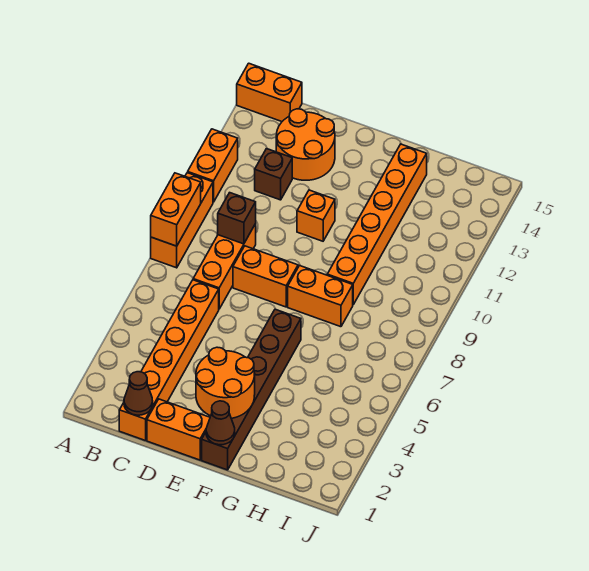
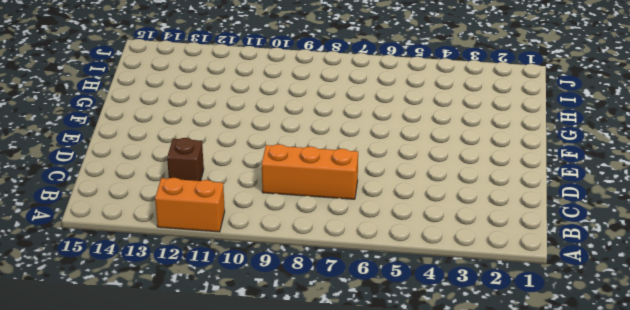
none -> orange brick A8:A10 level 1
none -> orange brick A15:B15 level 1
none -> orange brick C1:C6 level 1

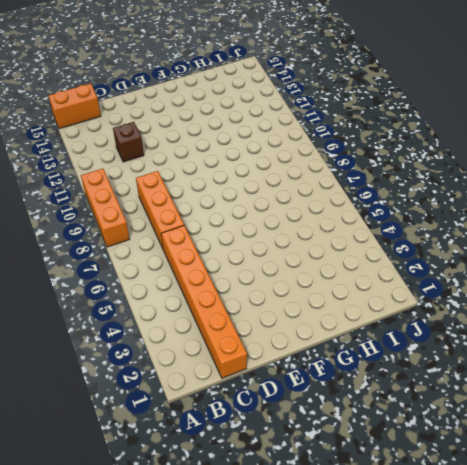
none -> orange brick A11:A12 level 1
none -> orange round brick C13:D14 level 1
none -> orange brick D1:E1 level 1

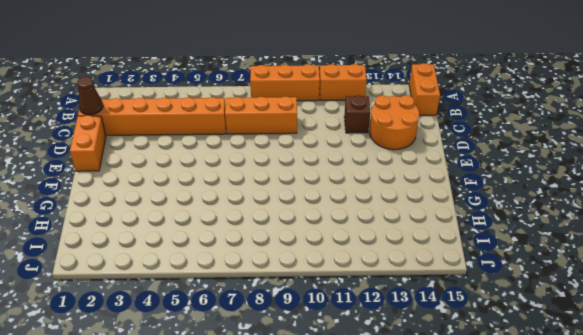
none -> orange brick D8:E8 level 1
none -> orange brick E11 level 1
none -> brown brick F1:F6 level 1

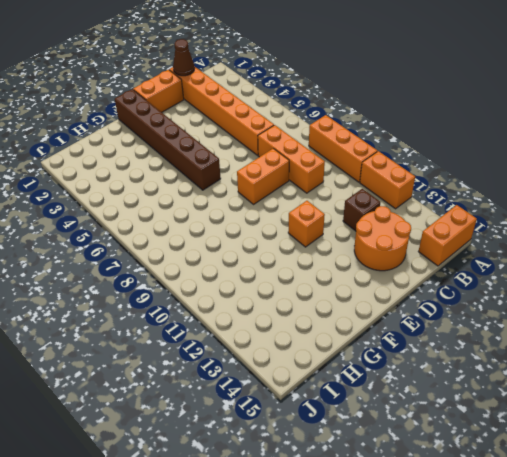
none -> orange brick F8:G8 level 1
none -> orange brick G9:G14 level 1
none -> orange brick A8:A9 level 2

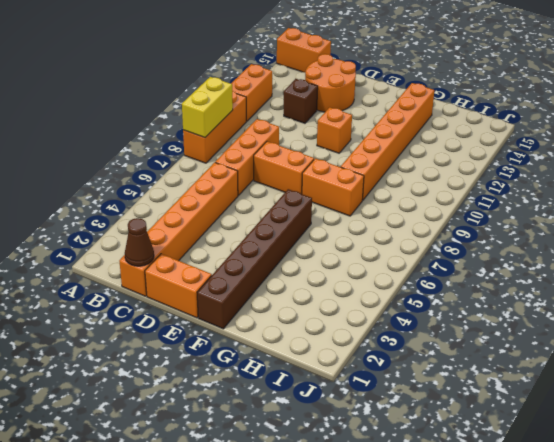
yellow brick A8:A9 level 2 -> orange brick A8:A9 level 2
none -> brown brick C9 level 2
none -> orange round brick E2:F3 level 2
none -> brown cone F1 level 2

